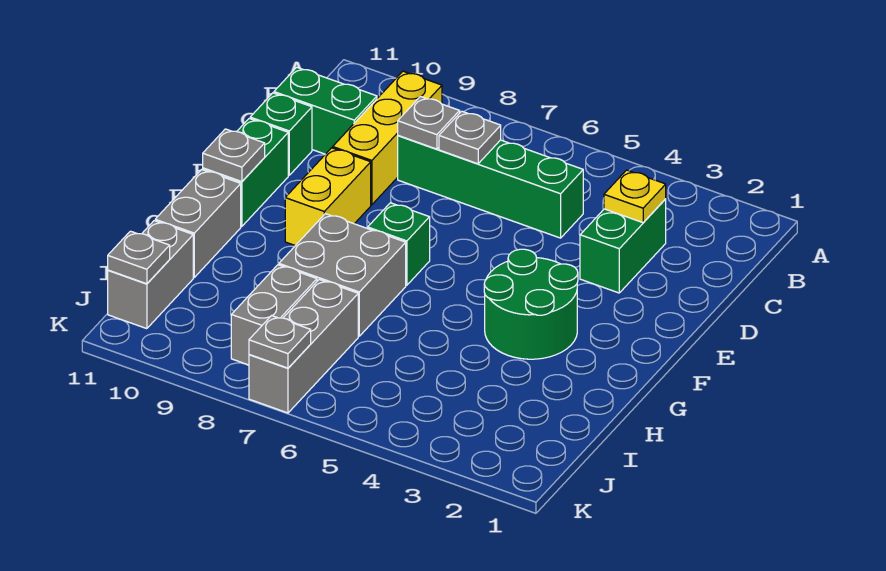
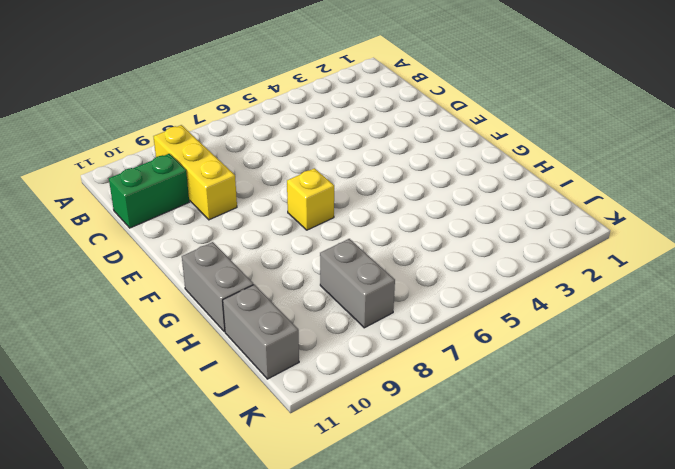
yellow brick F7 level 1 -> green brick F7 level 1
none -> green brick C3:D3 level 1
none -> green brick C5:C8 level 1
none -> green brick D11 level 1

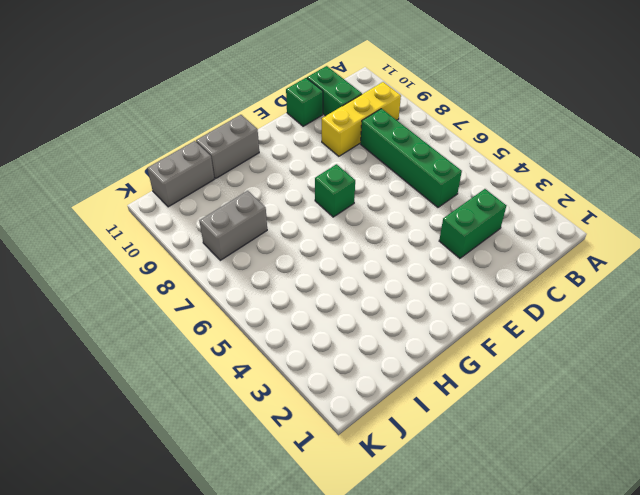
none -> yellow brick E9:F9 level 1
none -> green brick E11:F11 level 1
none -> green round brick F3:G4 level 1

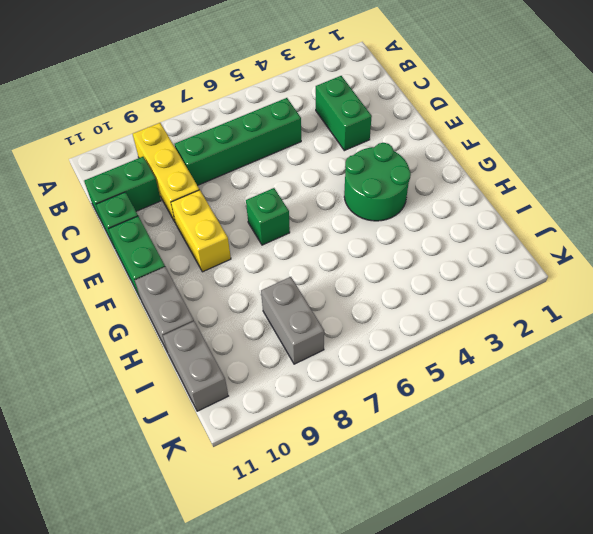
none -> grey brick G7:H8 level 1
none -> grey brick I7:K7 level 1
none -> yellow plate C3 level 2

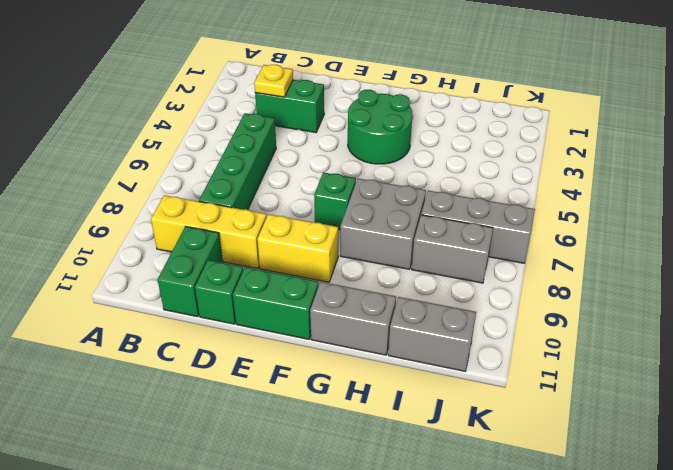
none -> grey plate C7 level 2
none -> grey plate C8 level 2
none -> grey plate F11 level 2

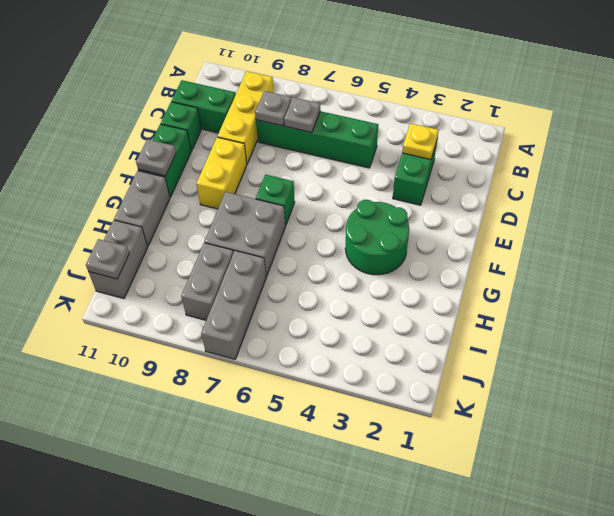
none -> grey plate K7 level 2

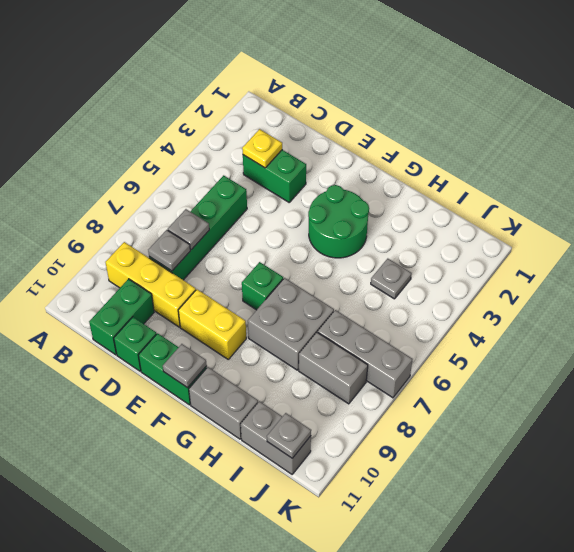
grey plate I4 level 1 -> grey plate K7 level 2

